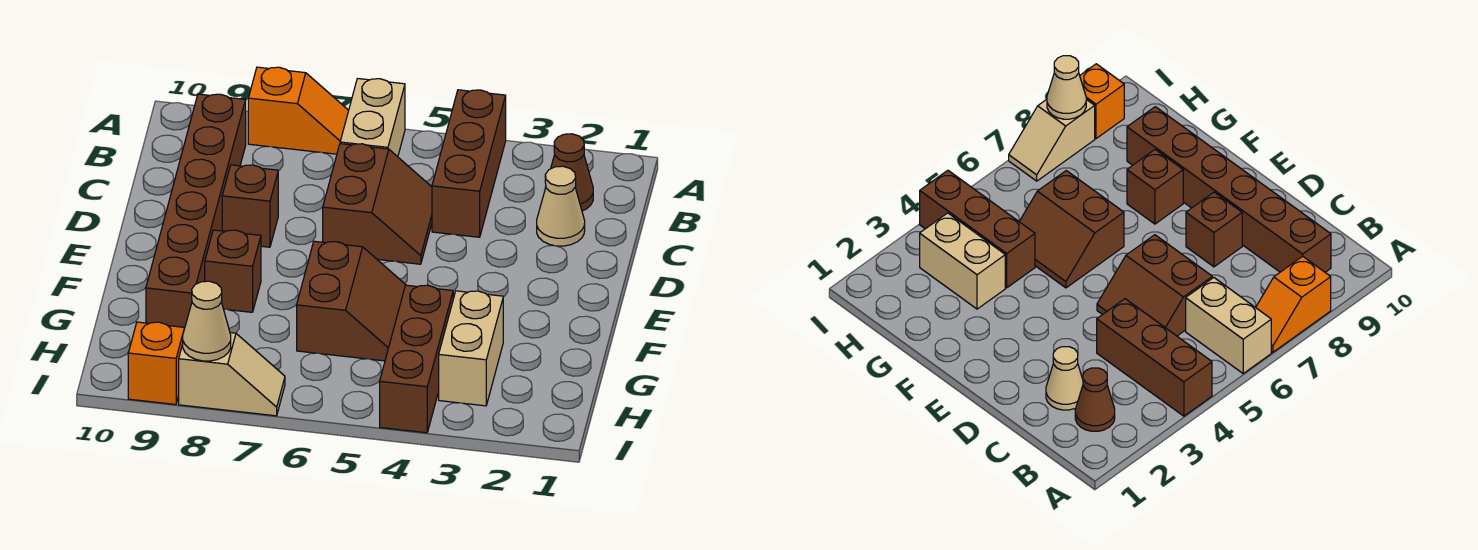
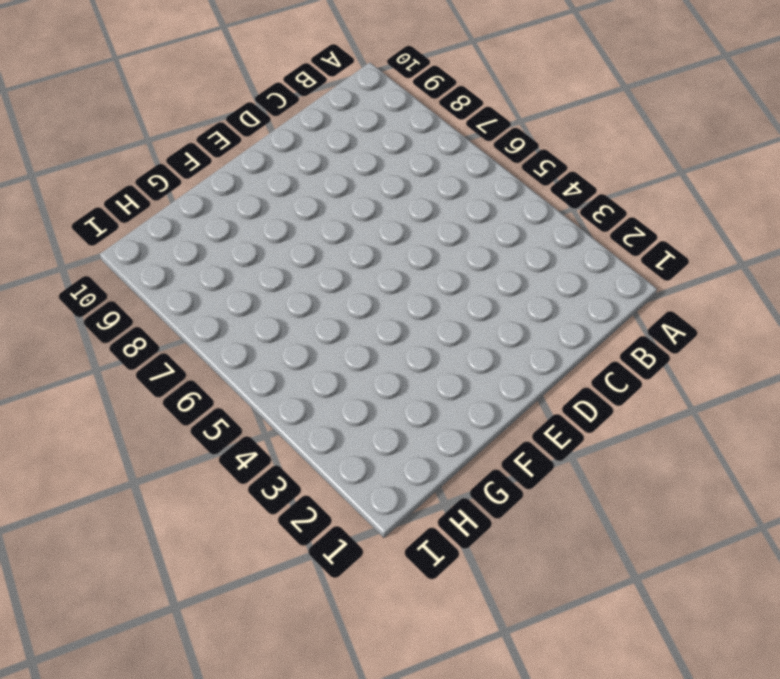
none -> brown brick A4:C4 level 1
none -> tan brick A6:B6 level 1
none -> orange slope A7:A8 level 1 top 8

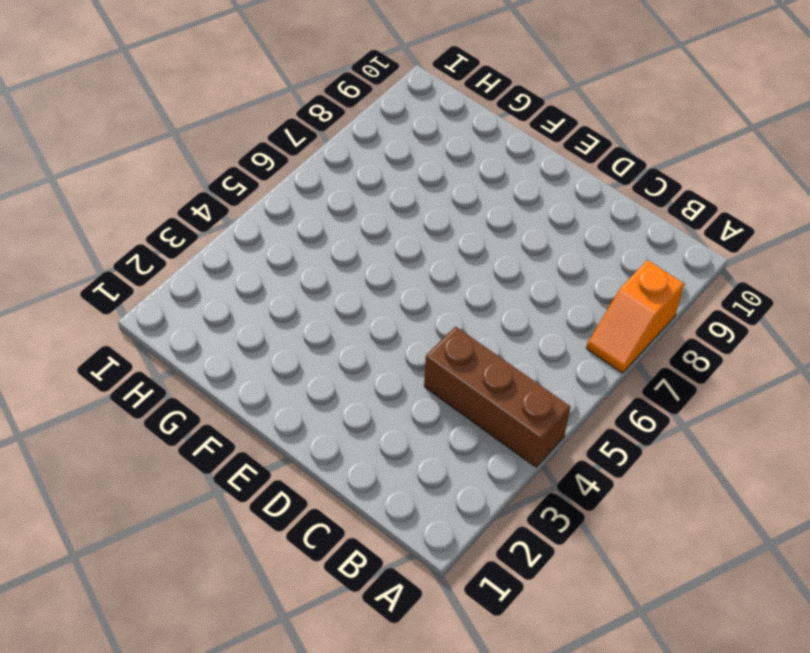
none -> tan brick A6:B6 level 1
none -> brown cone B2 level 1
none -> brown brick B9:G9 level 1

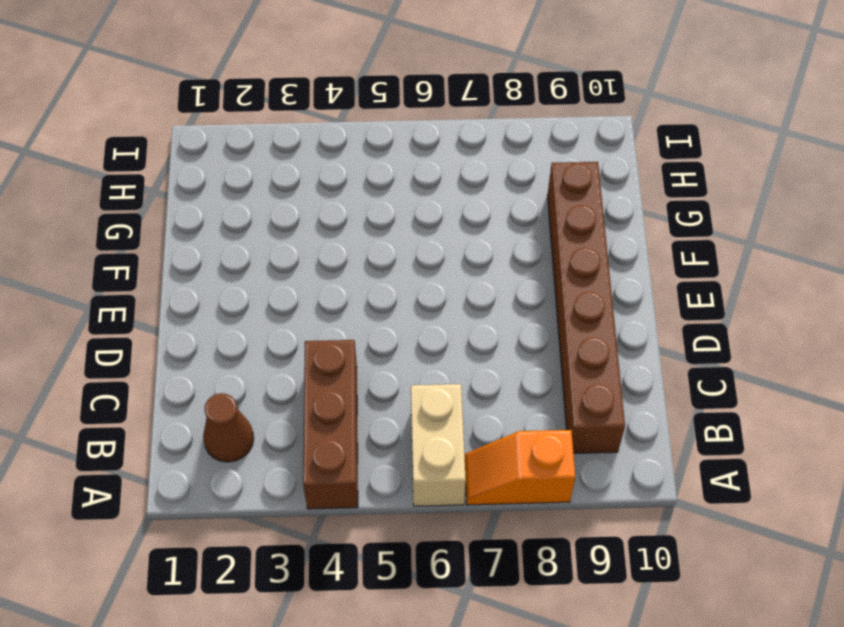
none -> tan cone C2 level 1
none -> brown slope C5:D6 level 1 top 6
none -> brown brick D8 level 1

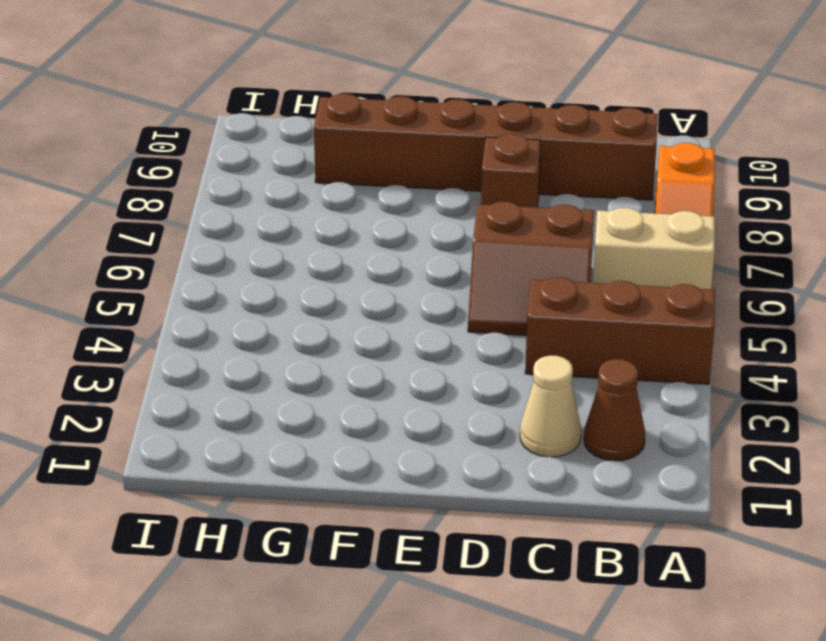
none -> brown slope F5:G6 level 1 top 6
none -> brown brick F8 level 1
none -> tan brick G3:H3 level 1

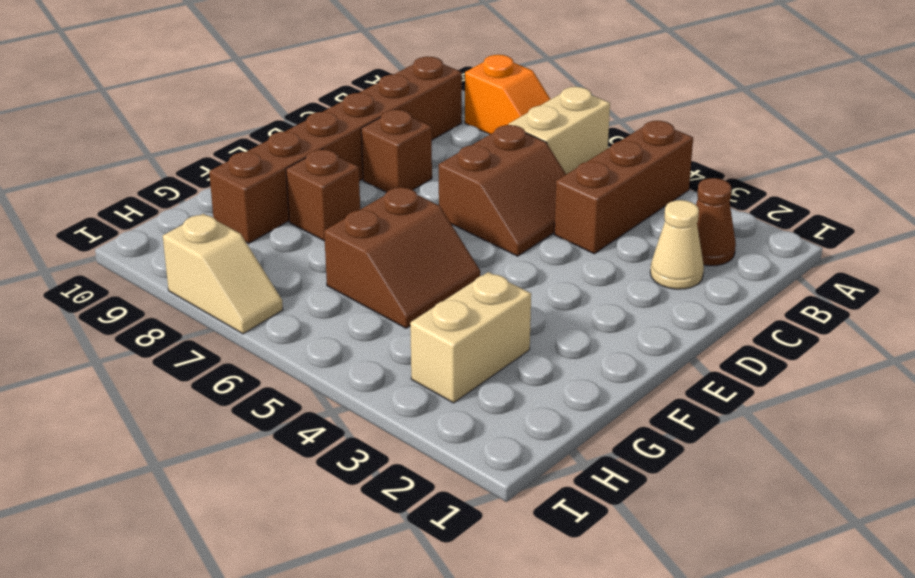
none -> brown brick G4:I4 level 1
none -> orange brick I9 level 1
none -> tan cone I8 level 2

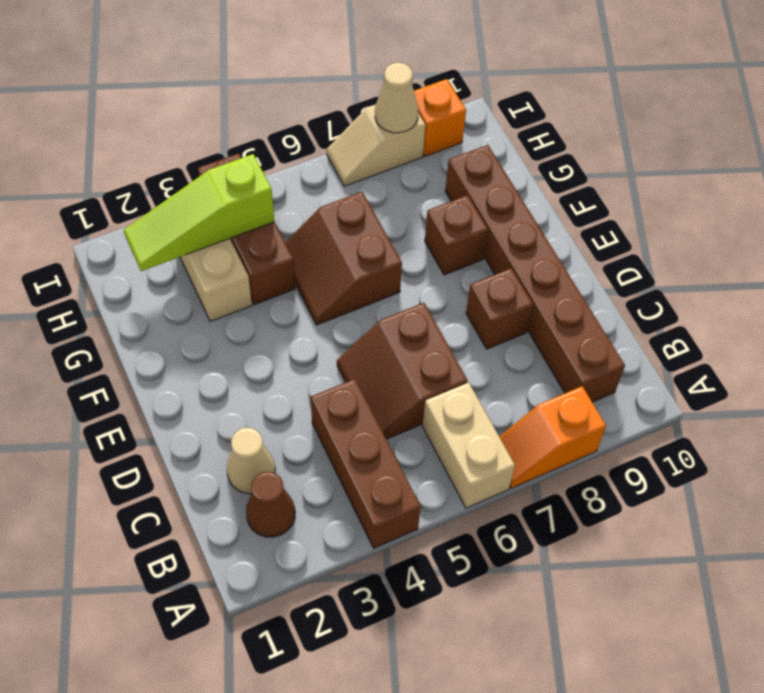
lime slope H2:H4 level 2 top 4 -> none

